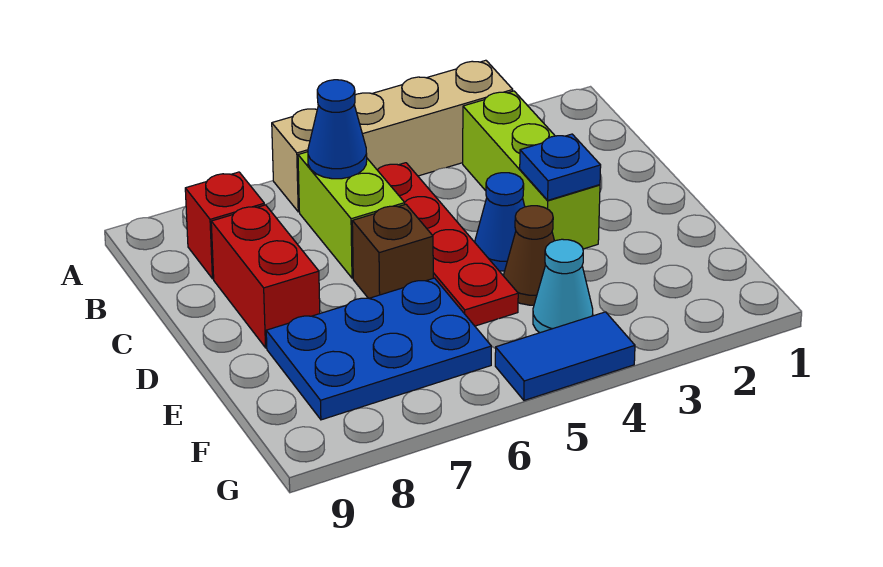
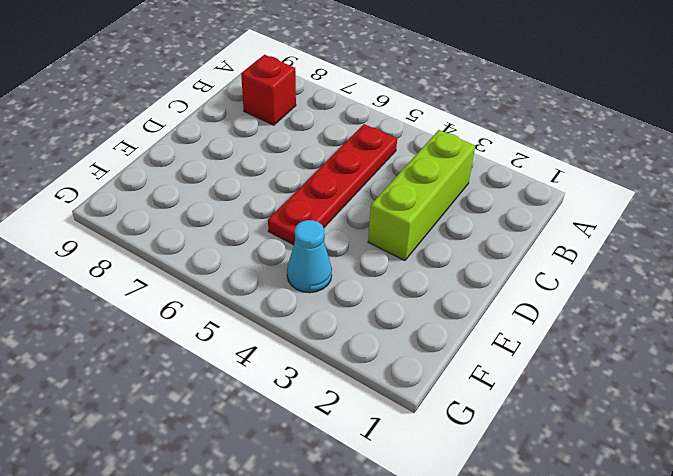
none -> tan brick A3:A6 level 1
none -> lime brick B6:C6 level 1
none -> red brick C8:D8 level 1

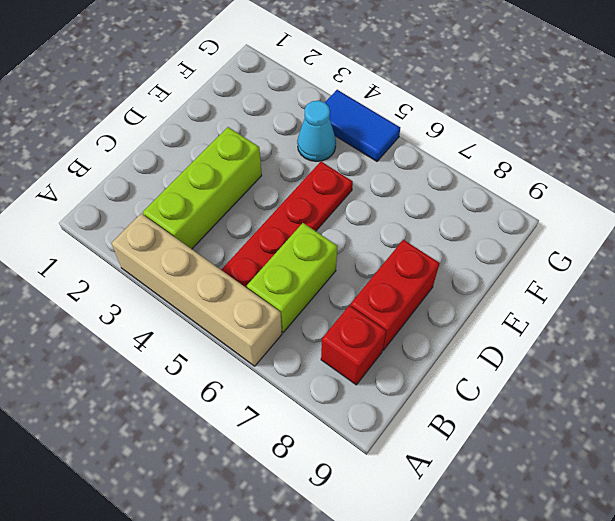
none -> blue cone D4 level 1
none -> brown brick D6 level 1
none -> brown cone E4 level 1

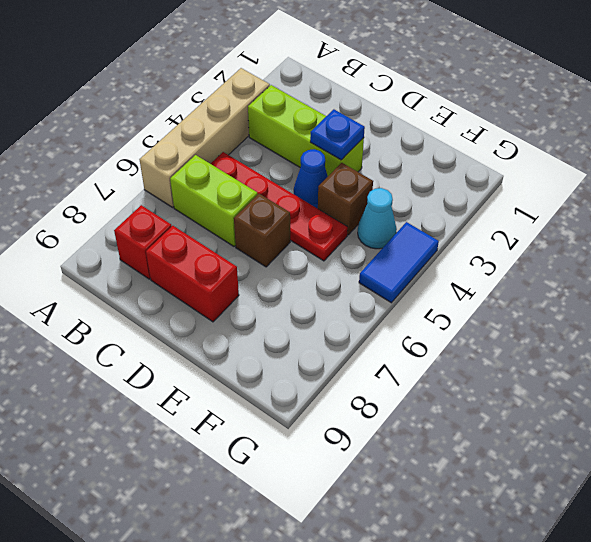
brown brick E4 level 1 -> brown cone E4 level 1
none -> blue plate E6:F8 level 1
none -> blue cone B6 level 2

